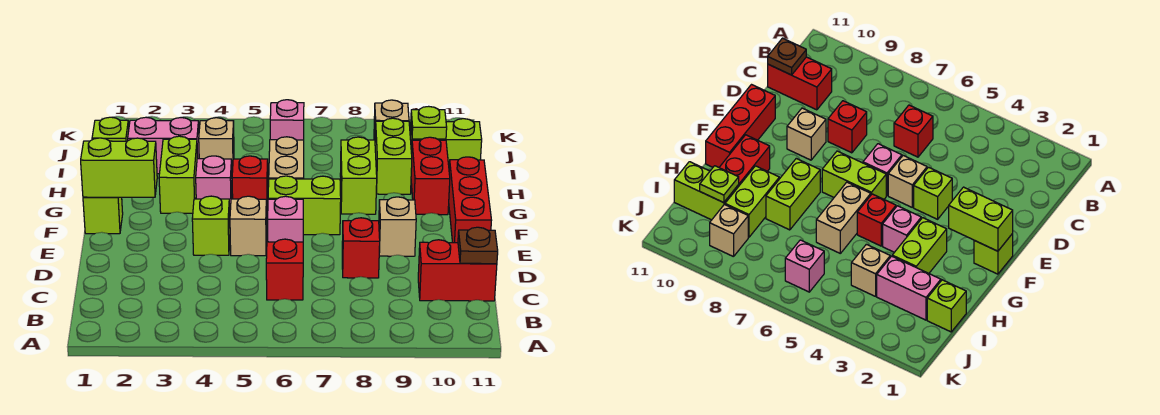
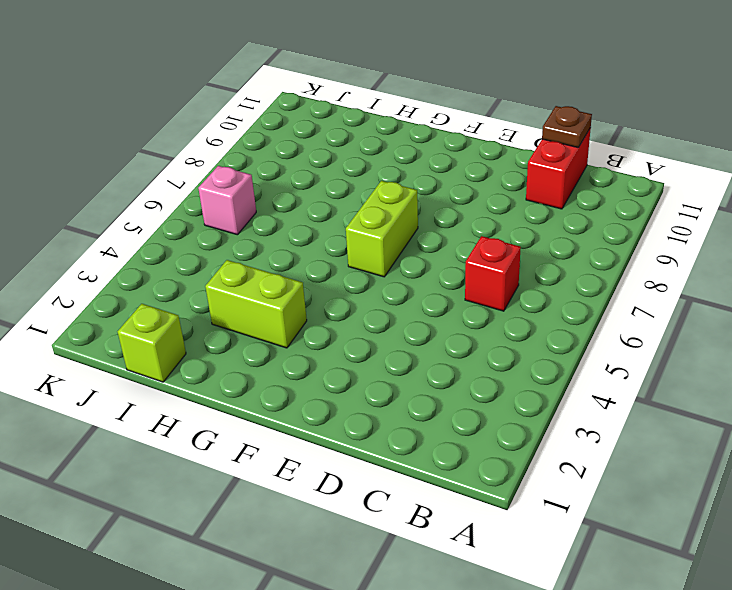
none -> red brick D8 level 1
none -> lime brick E4 level 1
none -> tan brick E5 level 1

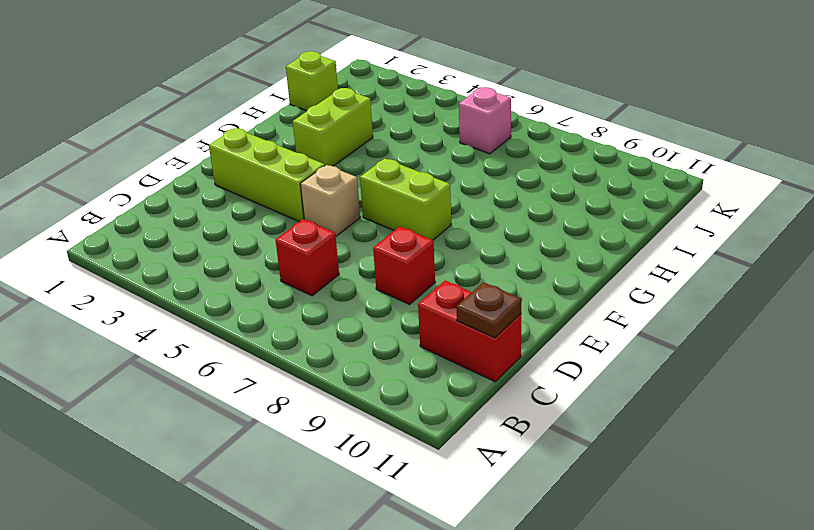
lime brick E2:E4 level 1 -> lime brick E4 level 1
none -> pink brick E6 level 1
none -> tan brick E9 level 1
none -> red brick E11:G11 level 1

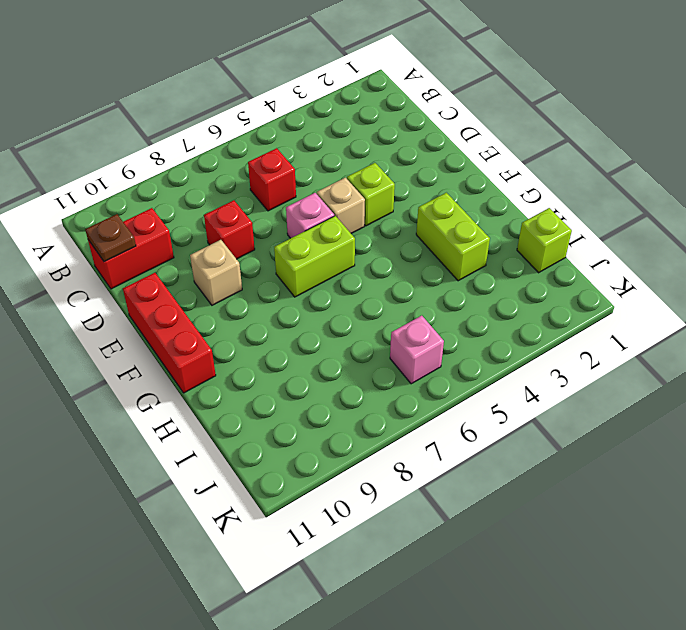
none -> lime brick F1 level 1
none -> pink brick G4 level 1
none -> red brick G5 level 1

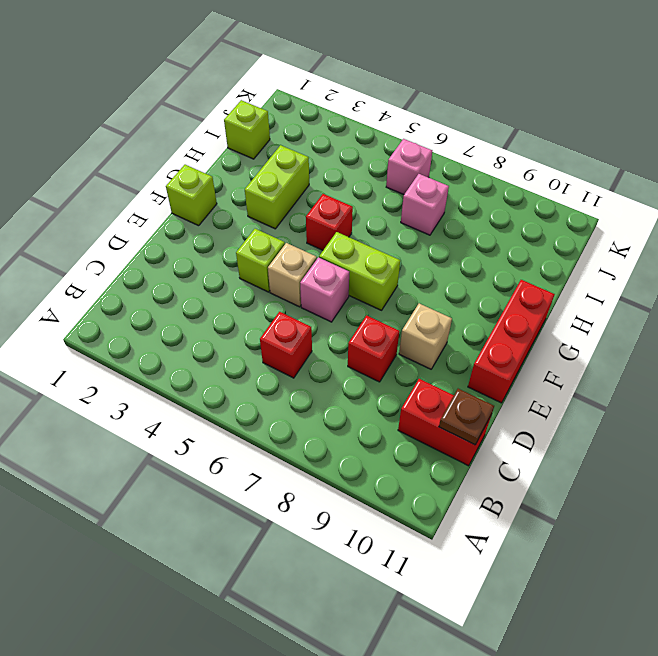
pink brick I7 level 1 -> pink brick G4 level 1
none -> tan brick G6:H6 level 1
none -> lime brick G8:H8 level 1
none -> red brick G10:H10 level 1

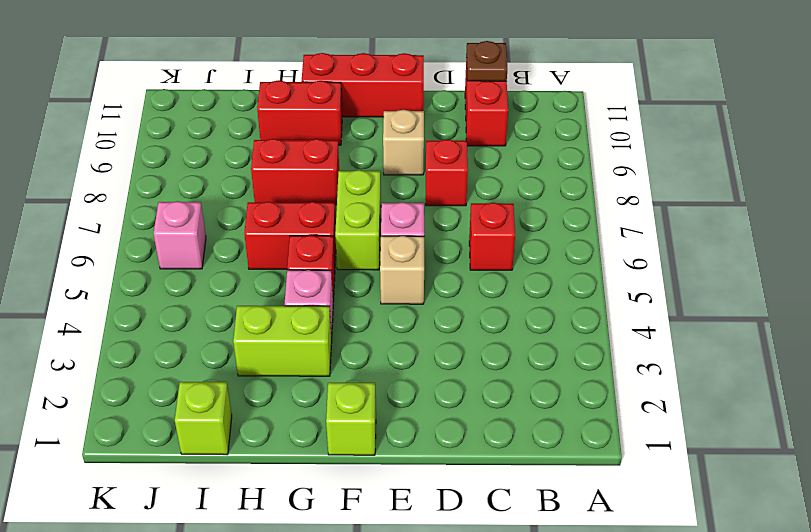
red brick G6:H6 level 1 -> tan brick G6:H6 level 1
red brick G8:H8 level 1 -> lime brick G8:H8 level 1
none -> lime brick E4 level 1
none -> lime brick H9:I9 level 1
none -> pink brick I2:I3 level 1

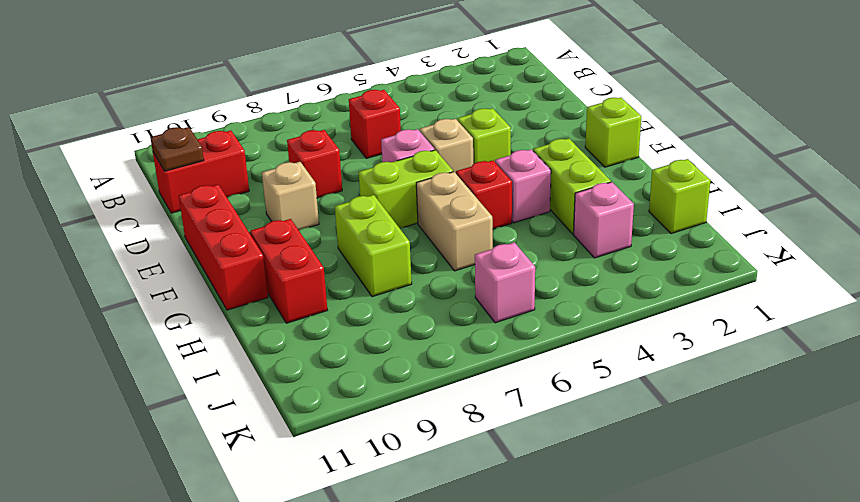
pink brick I3 level 1 -> pink brick I2:I3 level 1
none -> lime brick H9:I9 level 1
none -> tan brick I4 level 1
none -> lime brick I10:I11 level 1

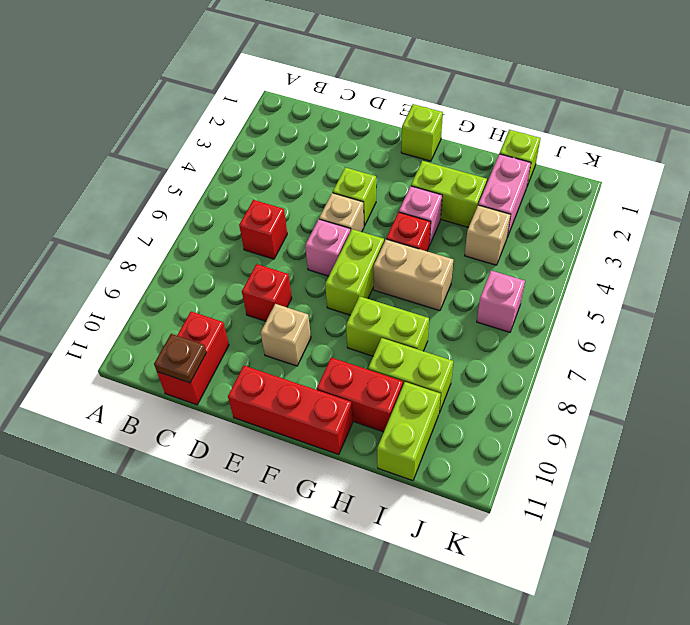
none -> tan brick J9 level 1
none -> lime brick F1:F2 level 2
none -> lime plate I10 level 2

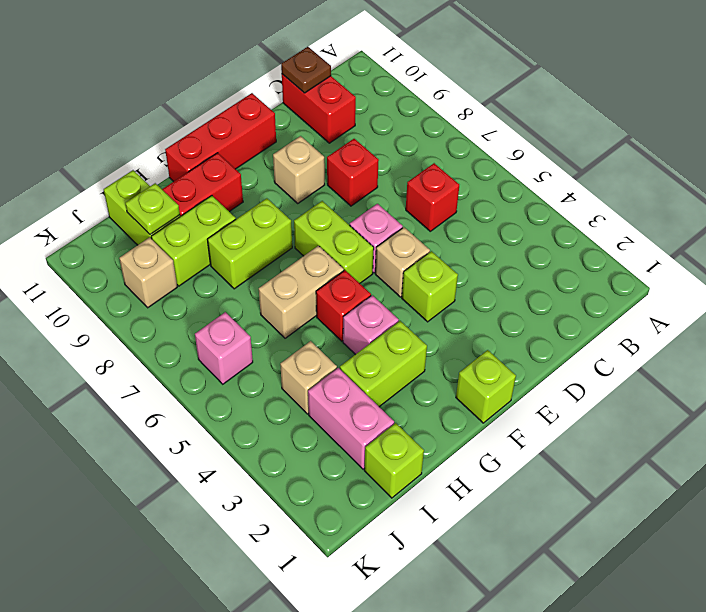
none -> lime brick F1:F2 level 2

